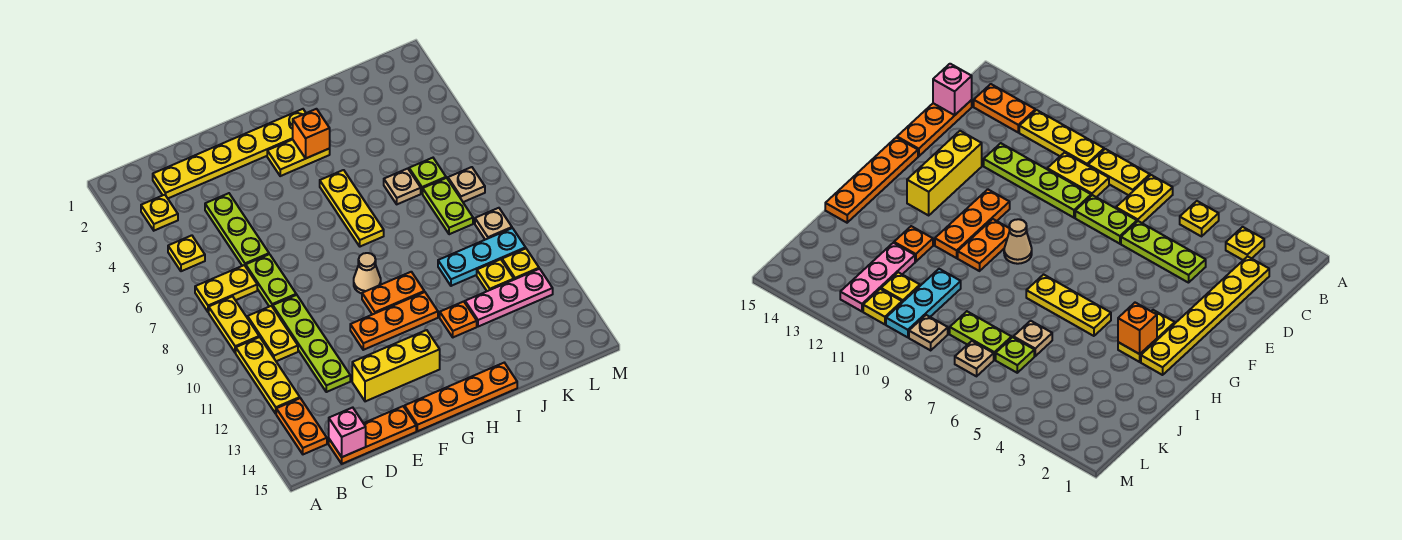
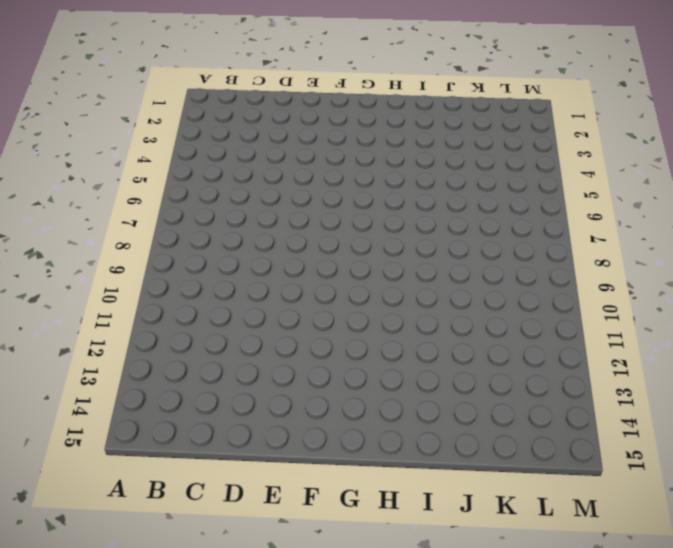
none -> yellow plate B3 level 1
none -> yellow plate B5 level 1
none -> yellow plate B7:C7 level 1
none -> yellow plate B8:B9 level 1

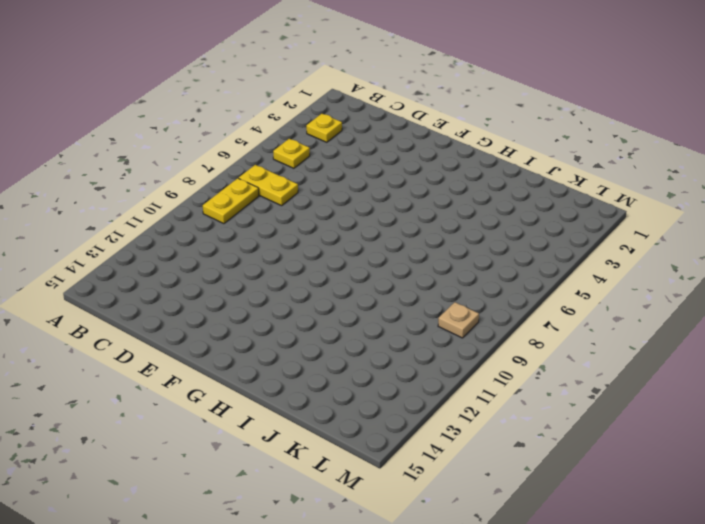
none -> yellow plate B10:B12 level 1
none -> orange plate B13:B14 level 1
none -> yellow plate C2:H2 level 1
none -> yellow plate C9:C10 level 1

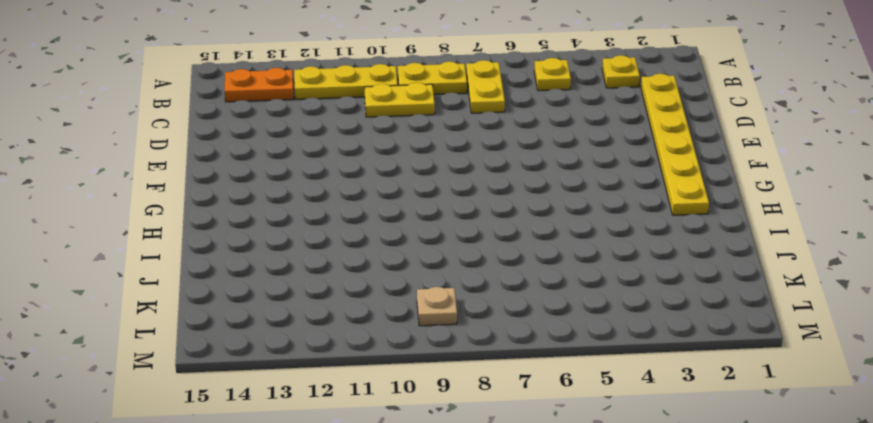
none -> orange plate C15:E15 level 1
none -> lime plate D4:D6 level 1
none -> lime plate D7:D8 level 1
none -> lime plate D9:D12 level 1

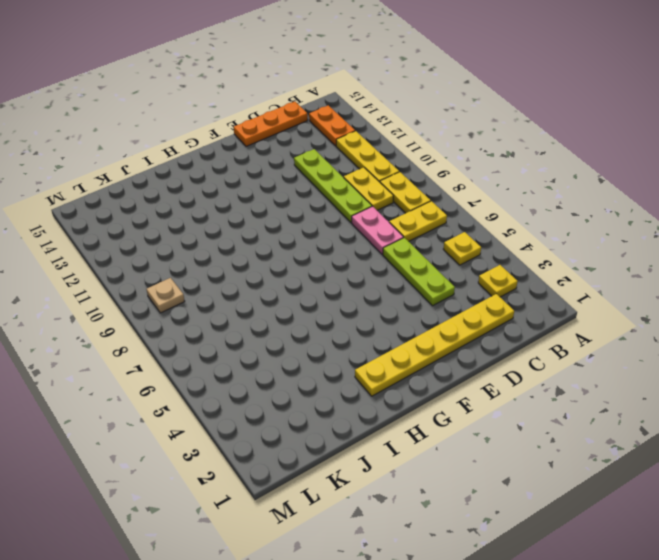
pink plate D7:D8 level 1 -> lime plate D7:D8 level 1
none -> yellow brick E13:G13 level 1
none -> orange plate F11:H11 level 1
none -> orange plate F15:I15 level 1
none -> yellow plate G3:H3 level 1

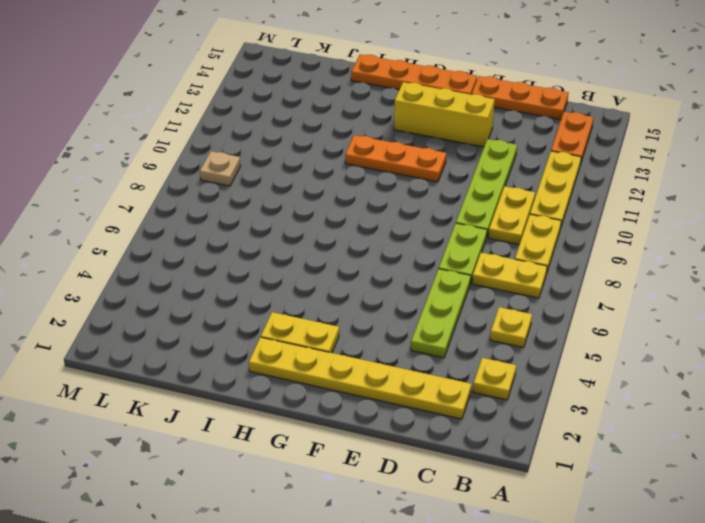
none -> tan cone G9 level 1
none -> orange plate G10:H10 level 1
none -> yellow plate H5:H7 level 1
none -> orange plate I12 level 1

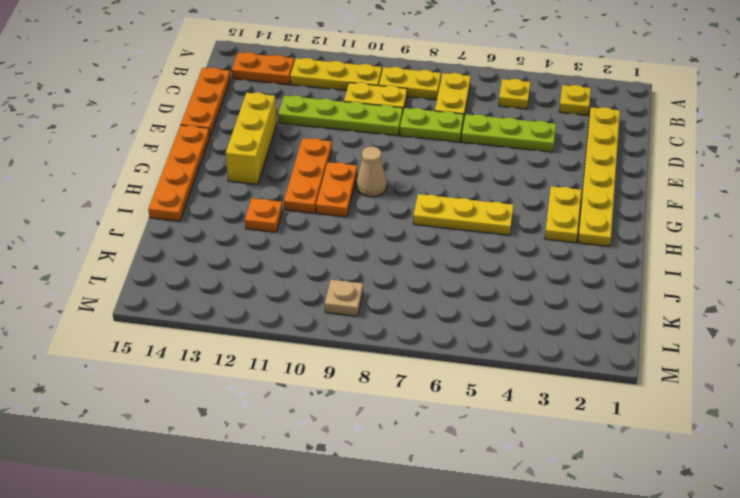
none -> tan plate J6 level 1
none -> cyan plate J10:L10 level 1
none -> pink plate J12:L12 level 1
none -> lime plate K6 level 1

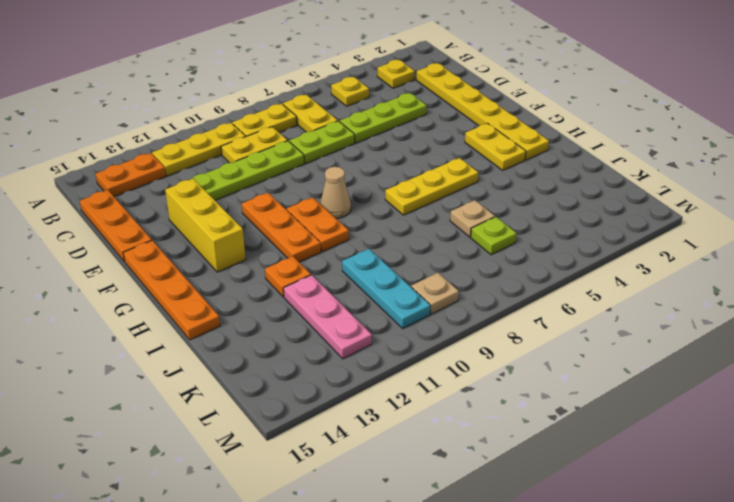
none -> lime plate K7:K8 level 1
none -> yellow plate K11 level 1
none -> tan plate L7 level 1
none -> yellow plate L11 level 1

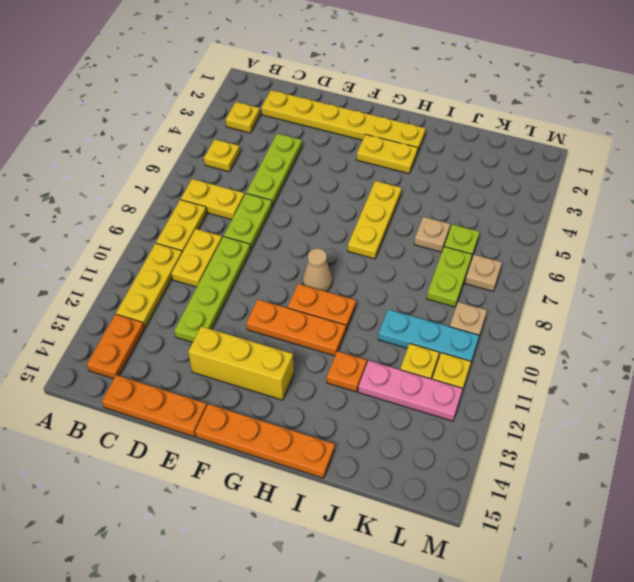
none -> pink brick C15 level 2
none -> orange brick H3 level 2

